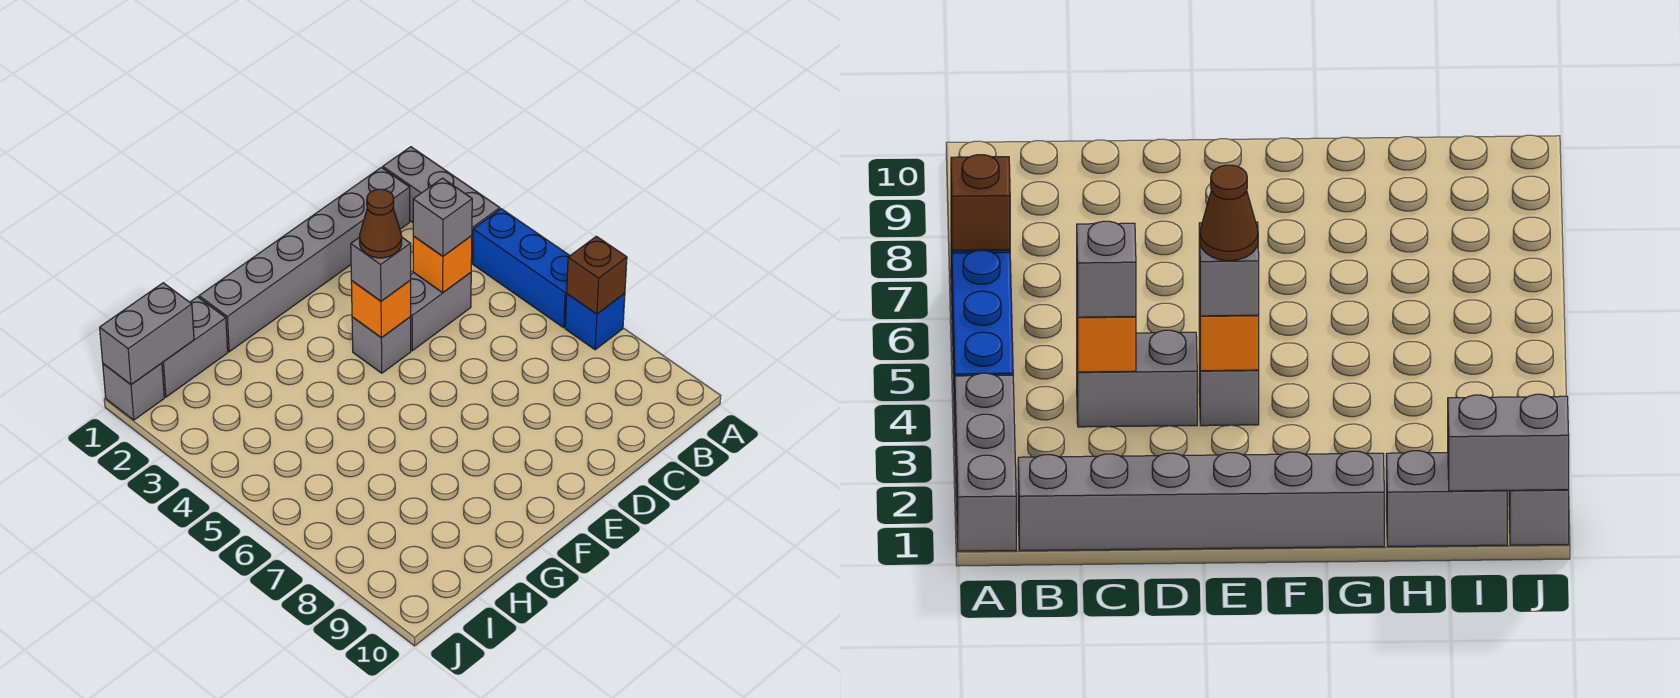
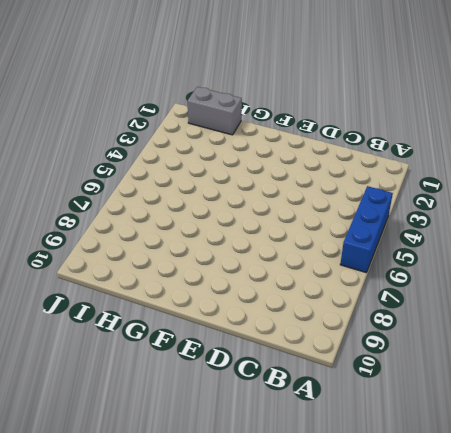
none -> grey brick A1:A3 level 1
none -> blue brick A7 level 1
none -> grey brick B1:G1 level 1

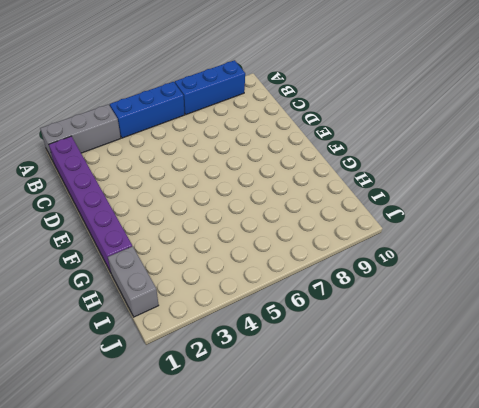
blue brick A7:A9 level 1 -> blue brick A7 level 1
purple brick B1:G1 level 1 -> grey brick B1:G1 level 1
none -> grey brick C4:D4 level 1
none -> grey brick E4 level 1
none -> grey brick J1 level 1

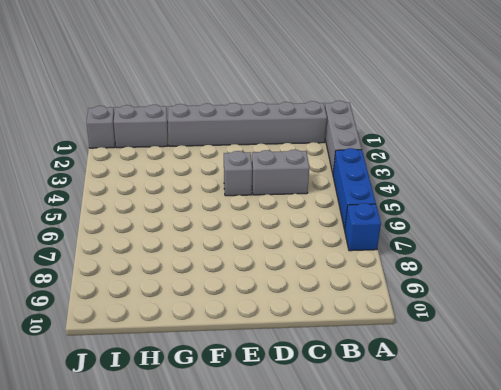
none -> brown brick A7 level 2
none -> orange brick C4 level 2
none -> orange brick E4 level 2

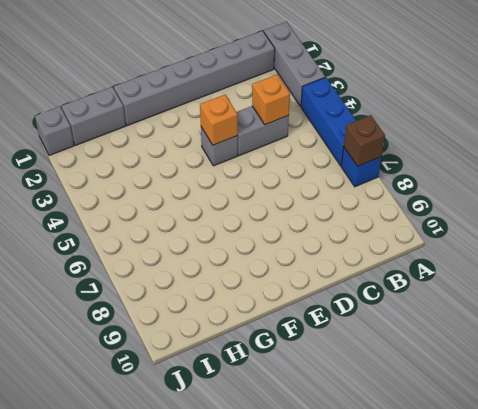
none -> grey brick I1:J1 level 2
none -> grey brick C4 level 3
none -> grey brick E4 level 3

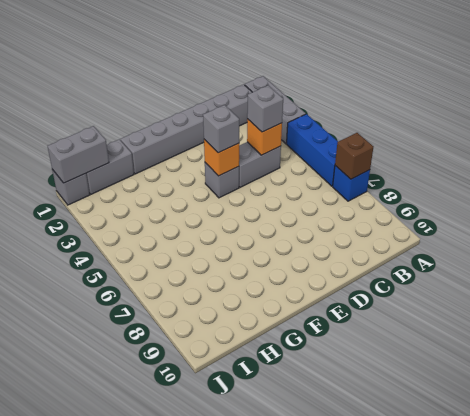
none -> brown cone E4 level 4

